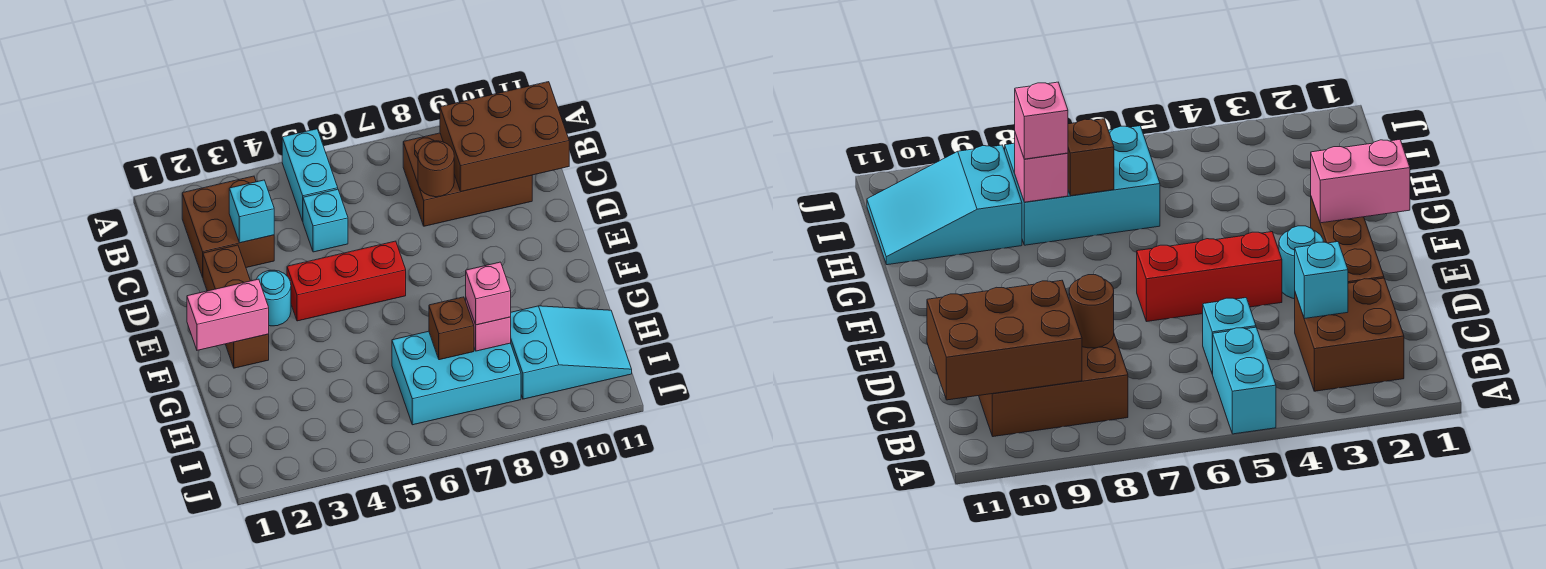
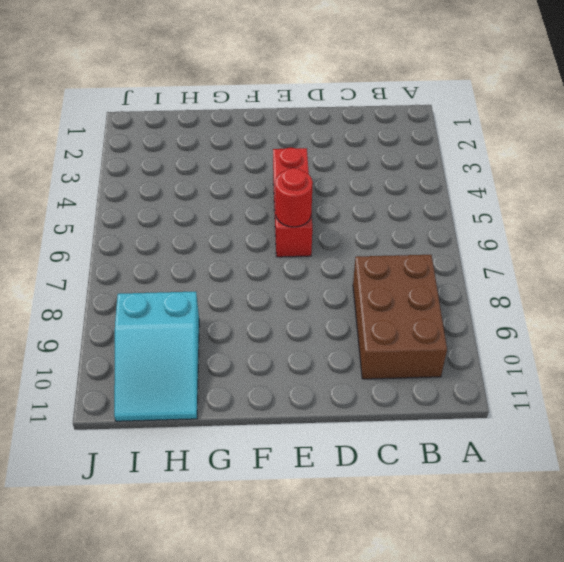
red round brick E6 level 2 -> none
none -> cyan brick A5:B5 level 1
none -> brown brick B2:C3 level 1
none -> cyan brick C5 level 1

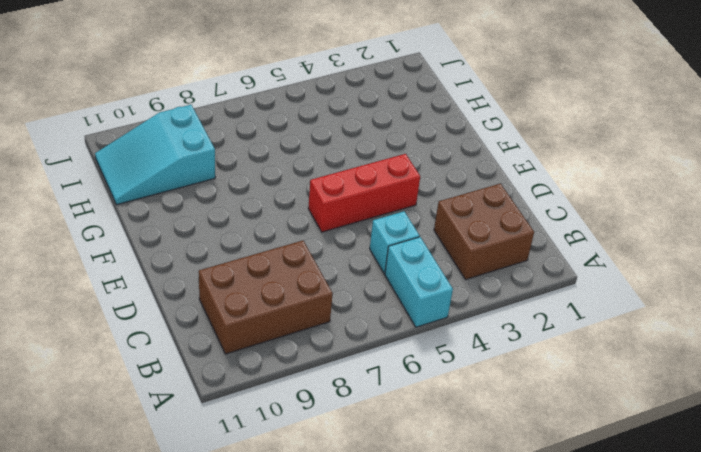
none -> brown brick D2:F2 level 1
none -> cyan round brick E3 level 1
none -> cyan brick H6:I8 level 1

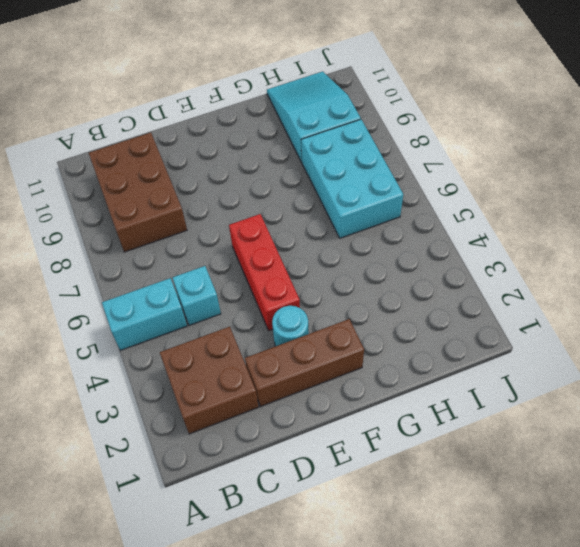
none -> brown brick B9:C11 level 2
none -> cyan brick C3 level 2
none -> brown round brick C8 level 2

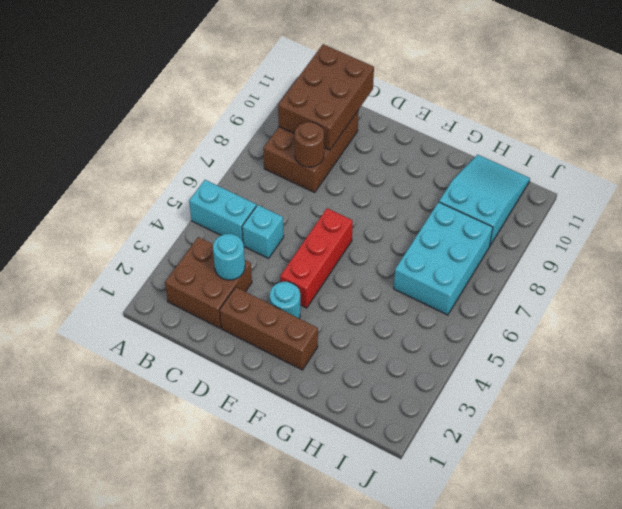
cyan round brick C3 level 2 -> cyan brick C3 level 2
none -> pink brick F1:F2 level 2
none -> brown brick H7 level 2
none -> pink brick H8 level 2

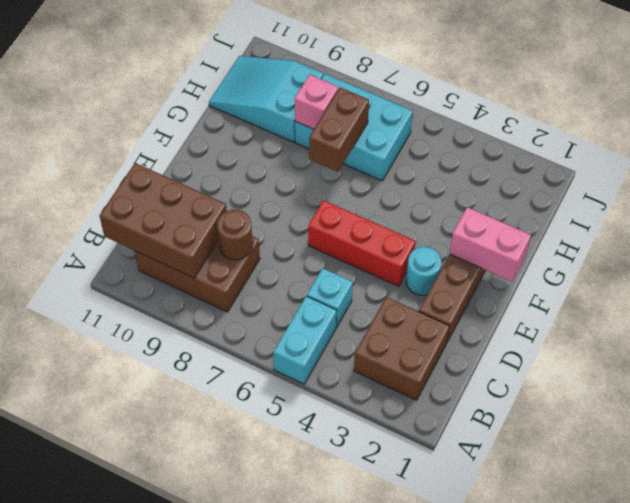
brown brick G7:H7 level 2 -> brown brick H7 level 2
none -> cyan brick C3 level 2
none -> pink brick H8 level 3

